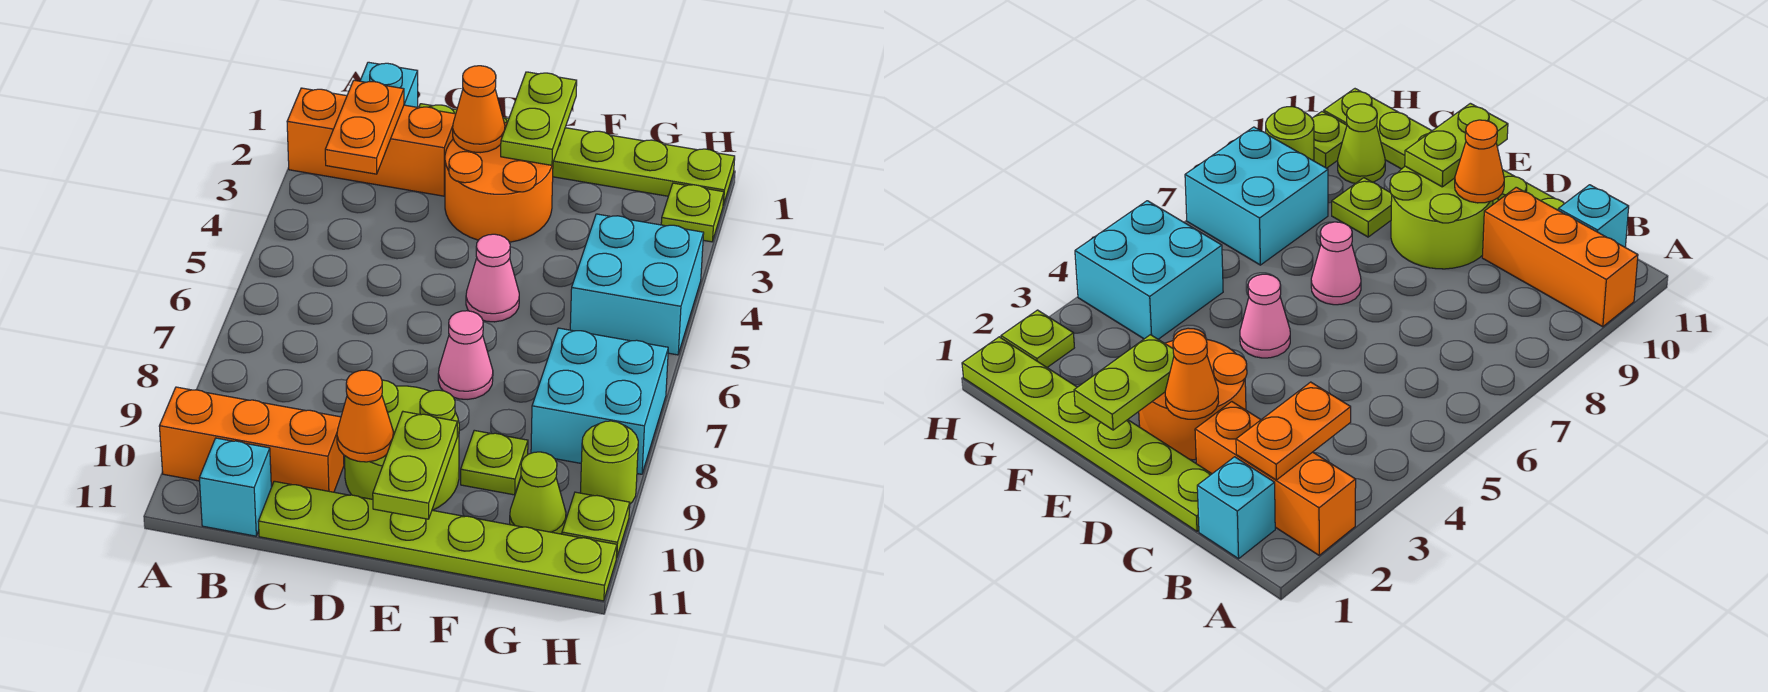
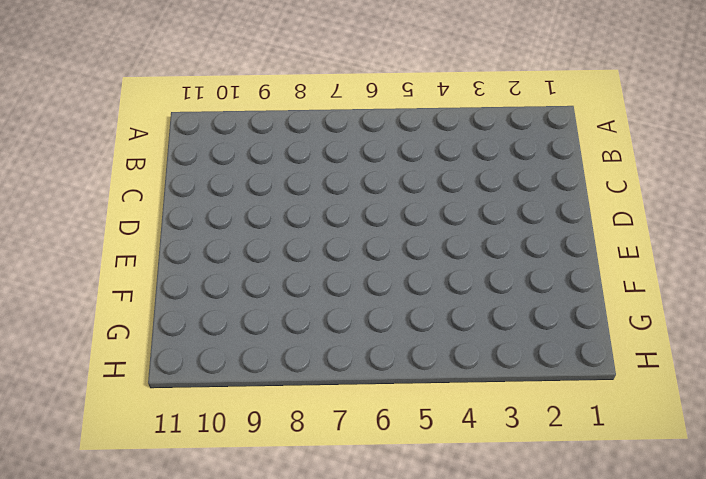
none -> orange brick A2:C2 level 1
none -> orange brick A10:C10 level 1
none -> cyan brick B1 level 1

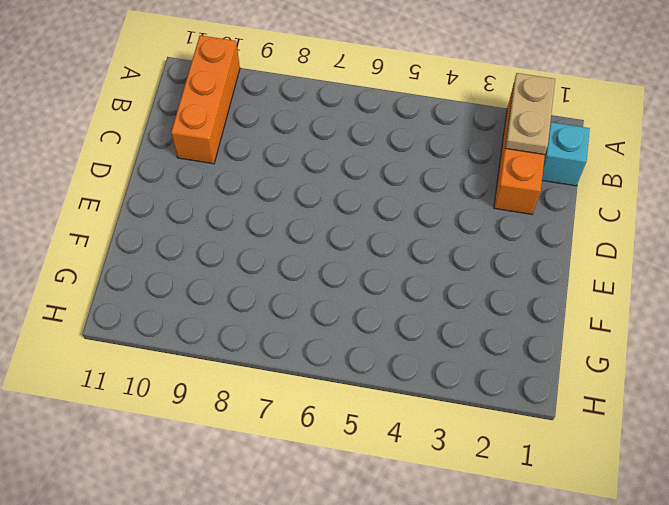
tan plate A2:B2 level 2 -> orange plate B2:B3 level 2
none -> cyan brick B11 level 1
none -> lime plate C1:H1 level 1
none -> lime plate C11:H11 level 1

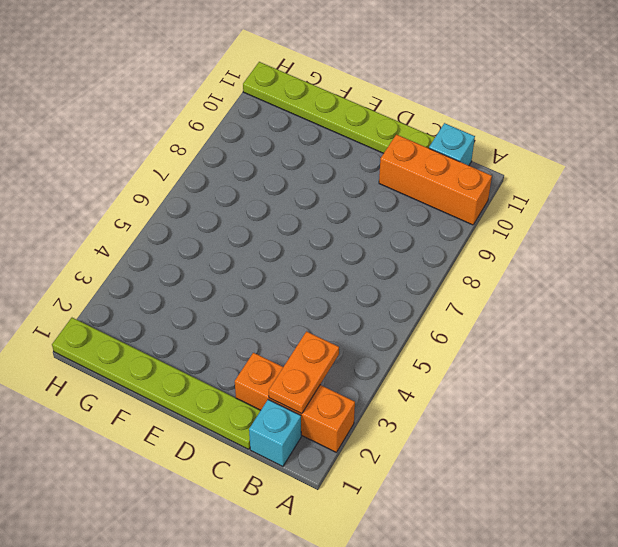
none -> orange round brick D2:E3 level 1
none -> lime round brick D9:E10 level 1
none -> pink cone E5 level 1

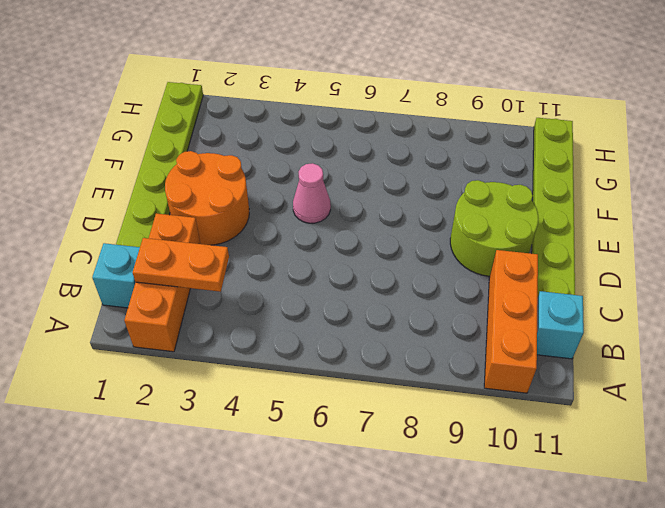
none -> pink cone E7 level 1
none -> lime plate F9 level 1
none -> cyan brick G4:H5 level 1

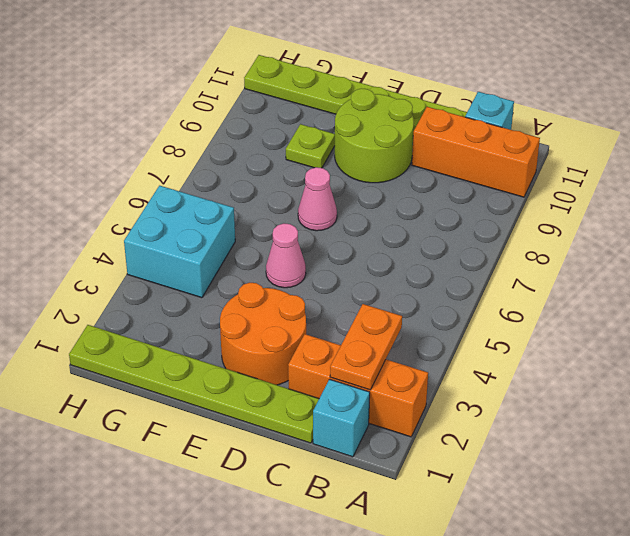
none -> cyan brick G7:H8 level 1
none -> lime cone G10 level 1
none -> lime plate H2 level 1

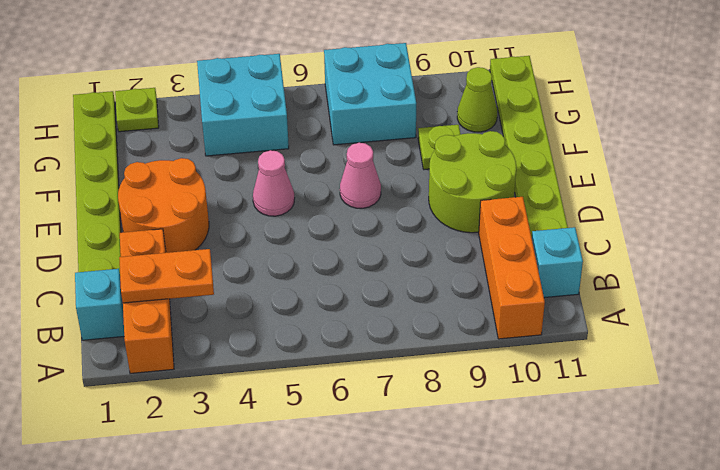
none -> lime round brick H9 level 1
none -> lime plate H10 level 1
none -> orange cone D2 level 2

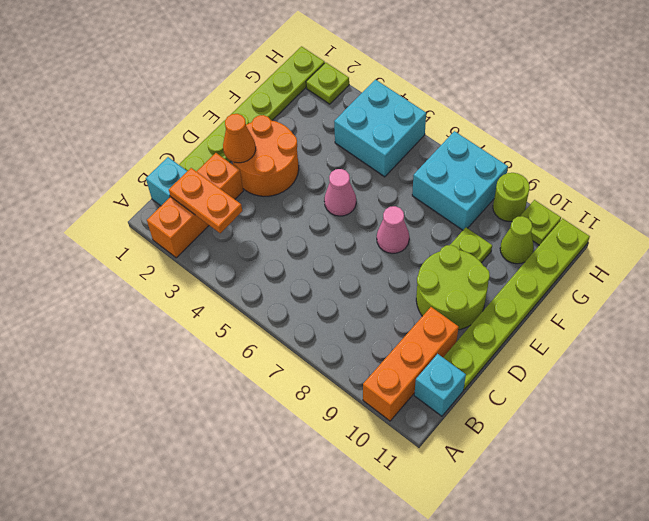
none -> orange cone D10 level 2
none -> lime plate E1:E2 level 2
none -> lime plate E10:E11 level 2

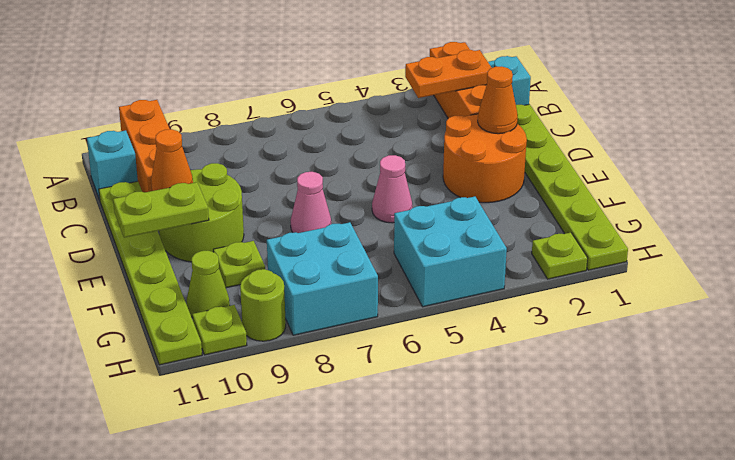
none -> lime plate E1:E2 level 2

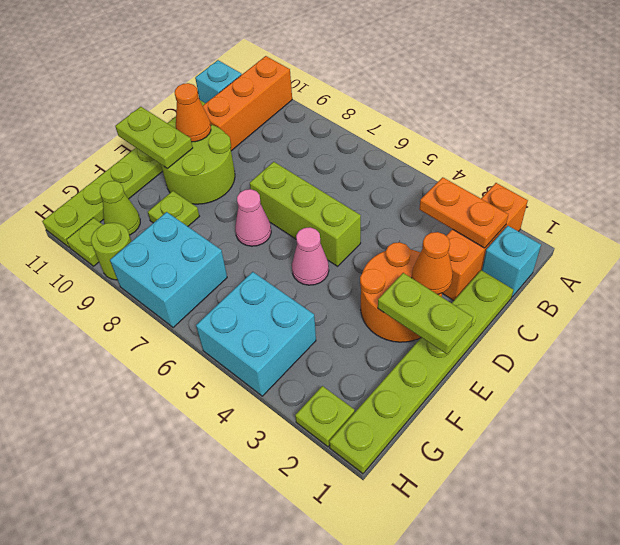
lime brick D5:D7 level 1 -> none

